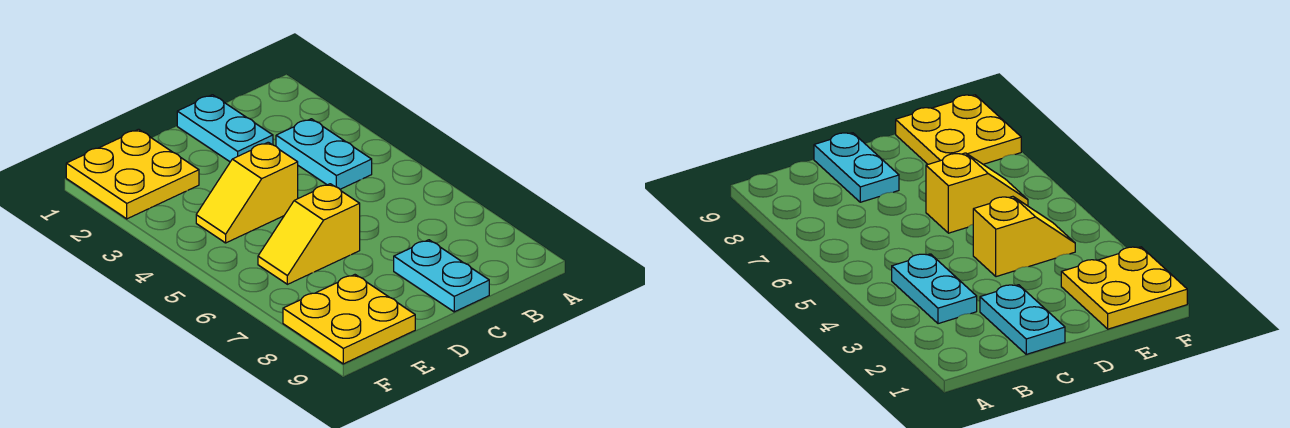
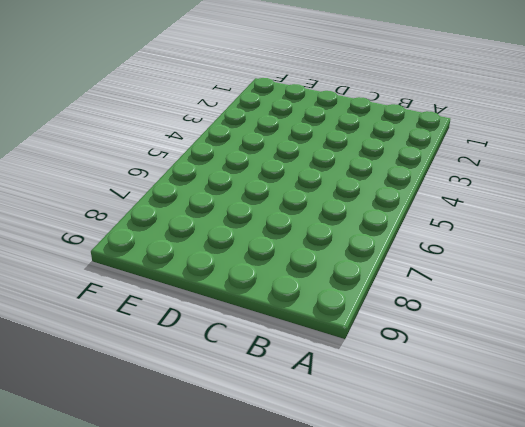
none -> cyan plate B3:B4 level 1
none -> cyan plate C1:C2 level 1

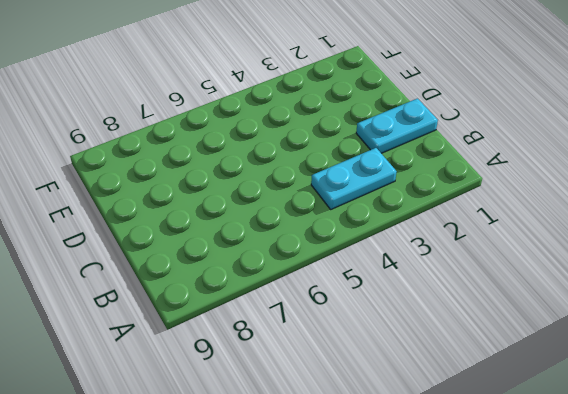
none -> cyan plate C8:C9 level 1
none -> yellow slope D4:E4 level 1 top D

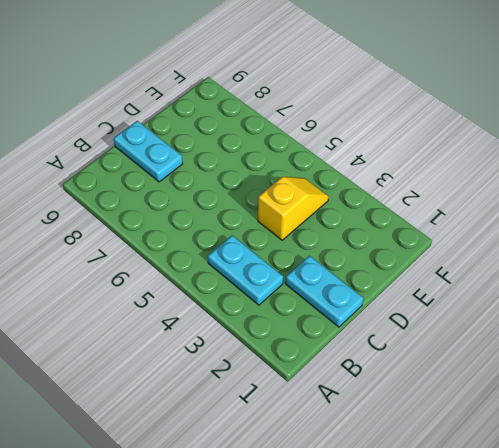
none -> yellow slope D6:E6 level 1 top D
none -> yellow plate E1:F2 level 1

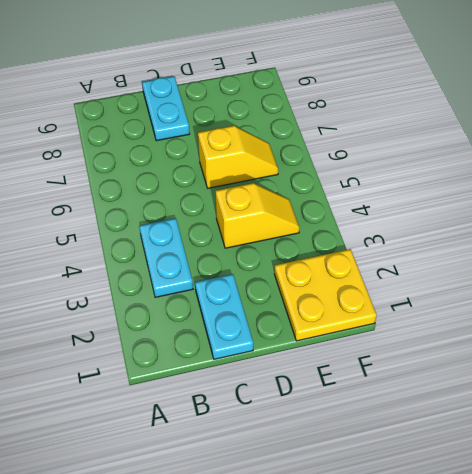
none -> yellow plate E8:F9 level 1

